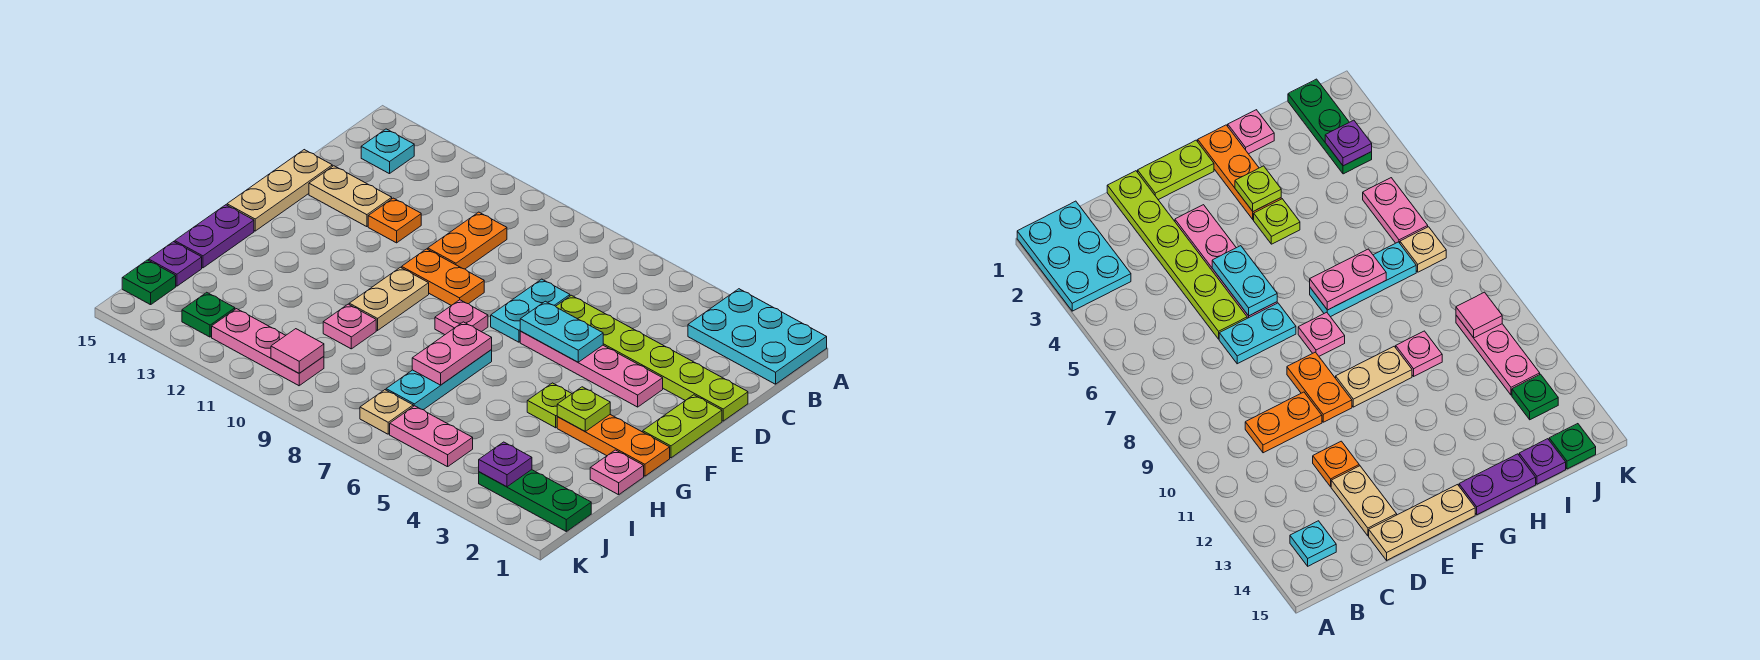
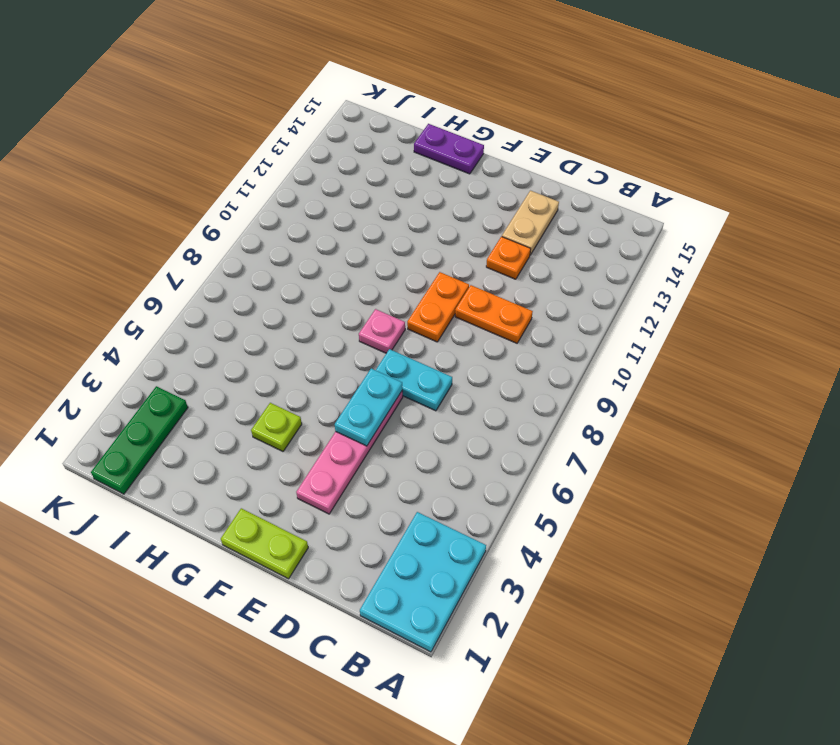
none -> cyan plate B14 level 1
none -> lime plate D1:D6 level 1
none -> tan plate D15:F15 level 1
none -> tan plate F10:G10 level 1

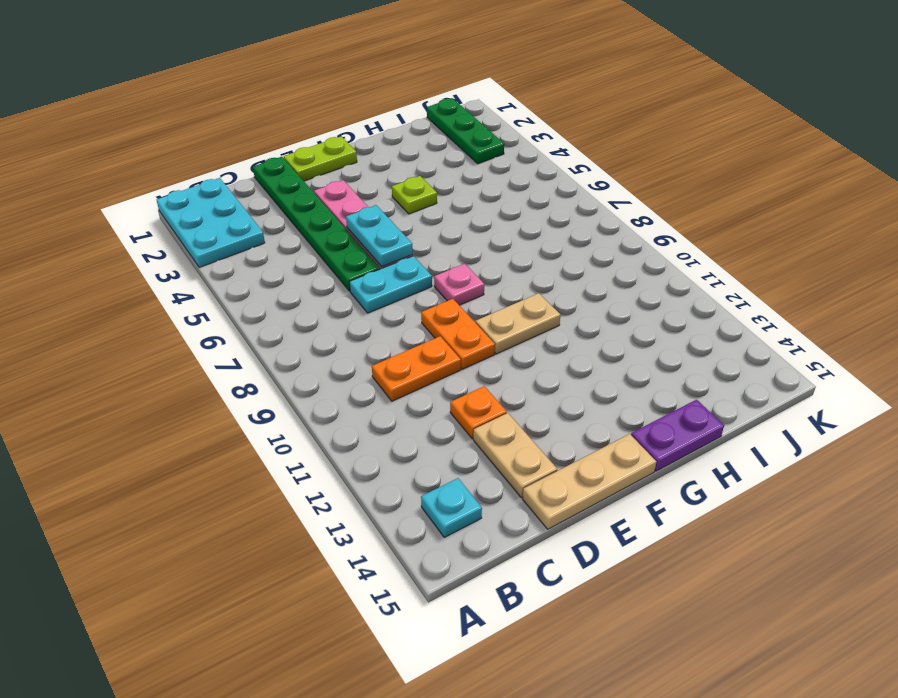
green plate D1:D6 level 1 -> lime plate D1:D6 level 1
none -> orange plate G1:G3 level 1
none -> cyan plate G7:I7 level 1
none -> pink plate H1 level 1
none -> pink plate H10 level 1

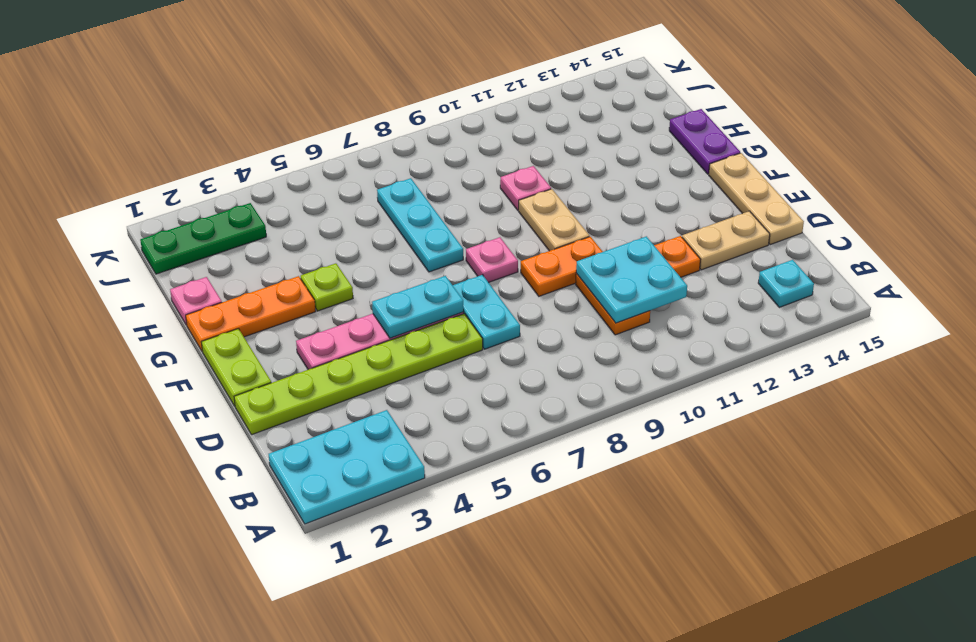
cyan plate C10:D11 level 2 -> none
none -> purple plate I15 level 1
none -> pink plate J5:J6 level 1
none -> tan plate J7 level 1
none -> pink plate J10:J12 level 1

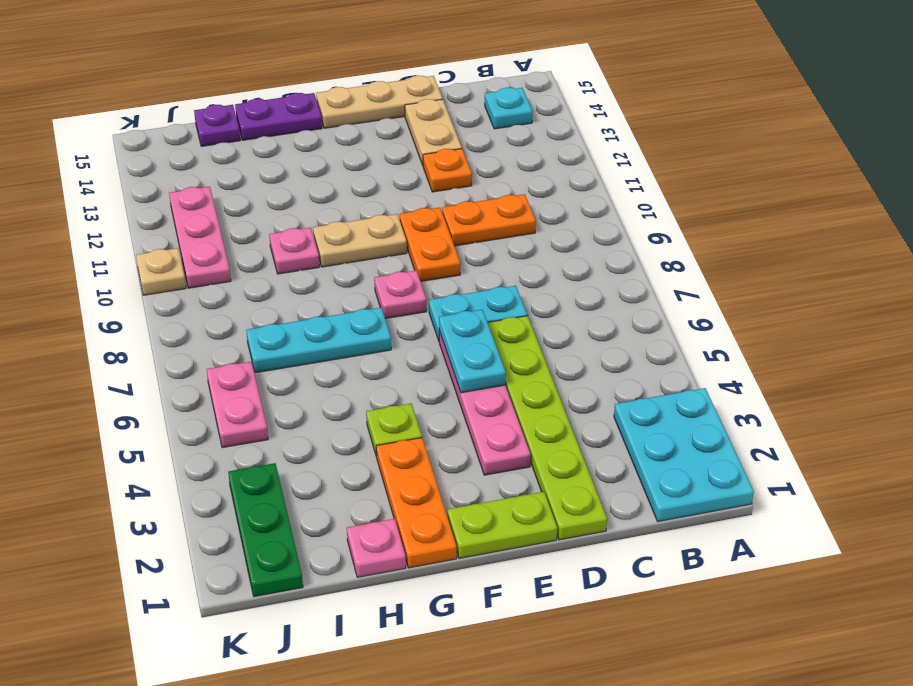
tan plate K10 level 1 -> tan plate J7 level 1
none -> green plate J13 level 1
none -> green plate J15 level 1
none -> lime plate G3 level 2
none -> pink plate G7:H7 level 2

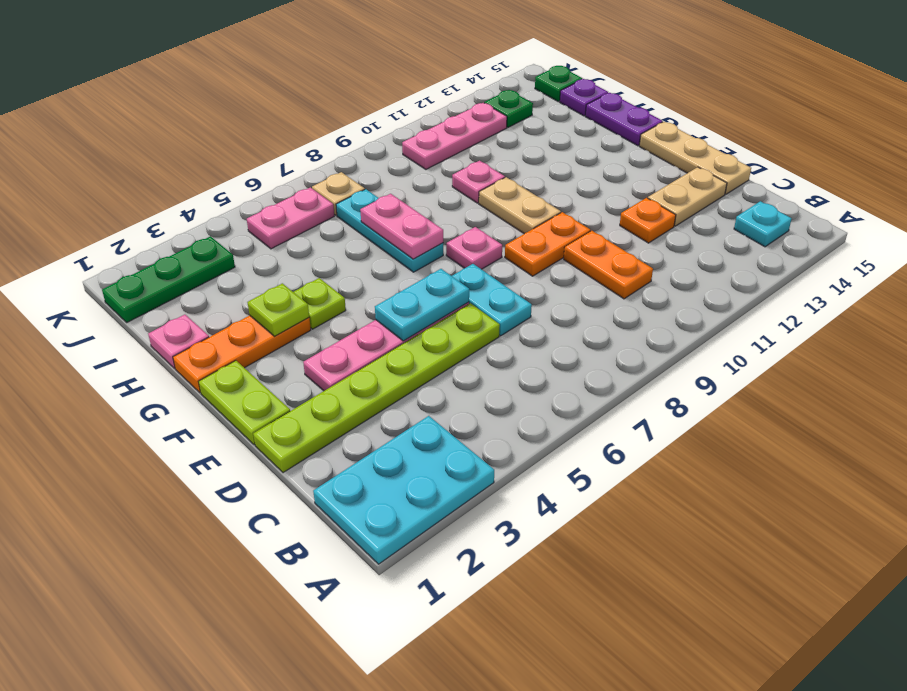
none -> purple plate J3 level 2
none -> pink tile J10 level 2

